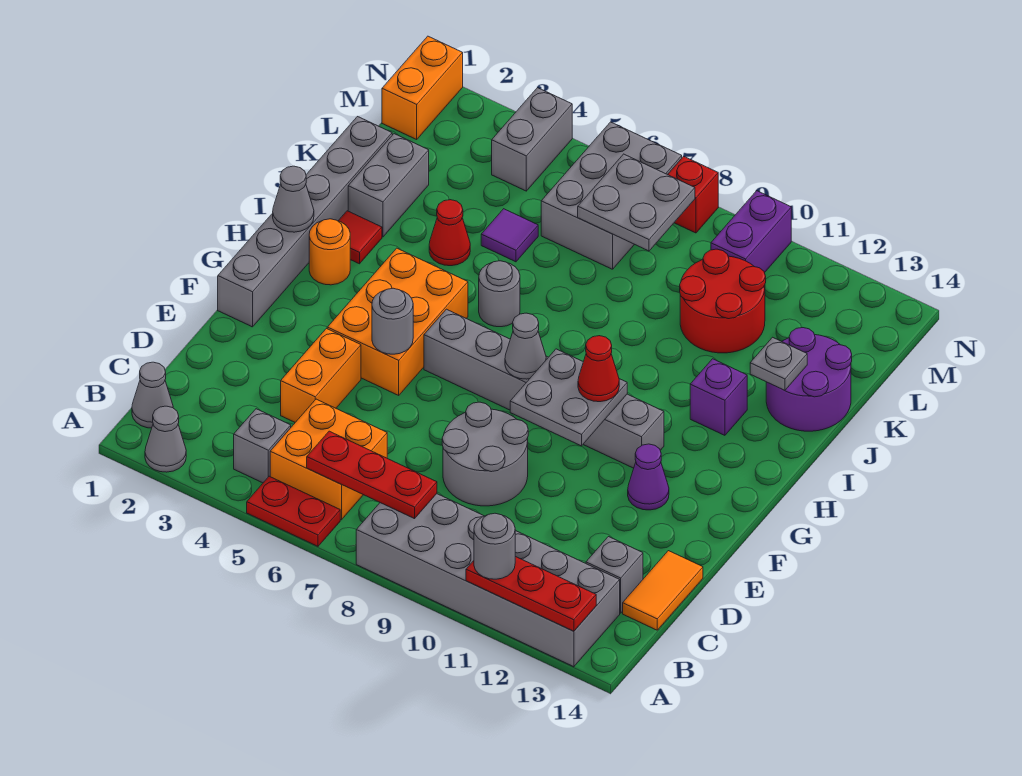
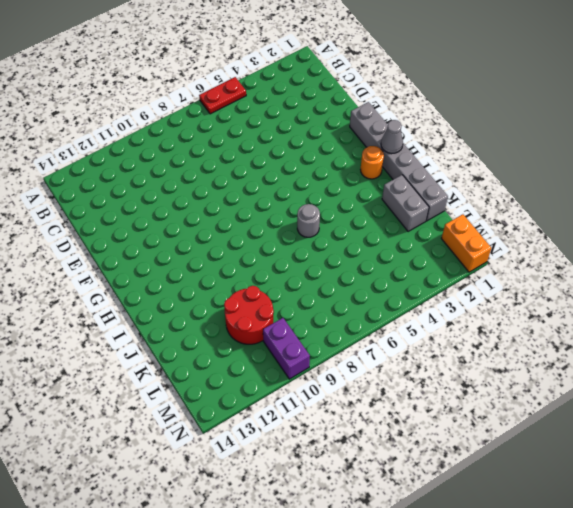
none -> grey cone A2 level 1
none -> grey brick A8:B13 level 1
none -> grey cone B1 level 1
none -> grey brick B4 level 1

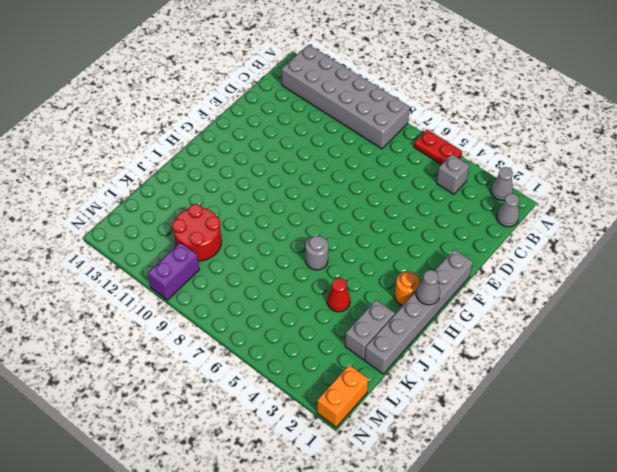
none -> orange brick B5:C6 level 1
none -> grey brick C13 level 1
none -> orange tile C14:D14 level 1
none -> orange brick D4:E4 level 1

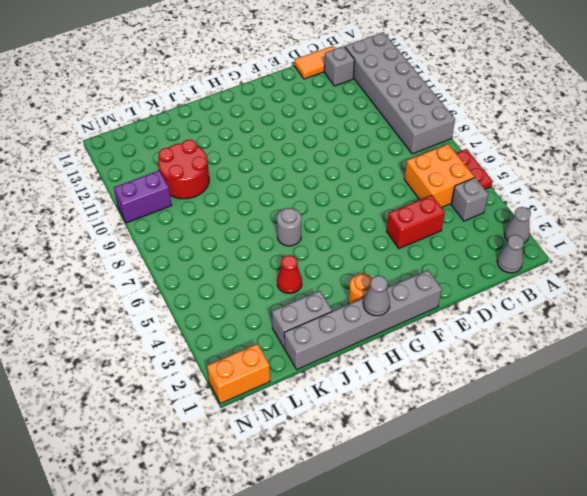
red brick D4:E4 level 1 -> orange brick D4:E4 level 1
none -> grey round brick D8:E9 level 1
none -> orange brick F4:H5 level 1
none -> purple cone F12 level 1
none -> grey brick G6:G11 level 1

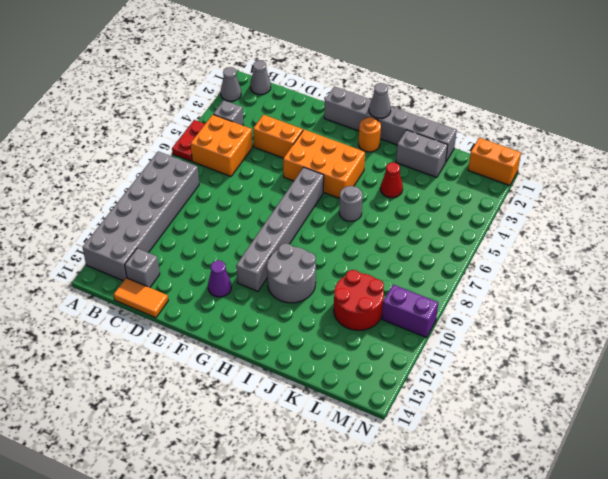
grey round brick H10:I11 level 1 -> grey round brick D8:E9 level 1
none -> red tile I2 level 1
none -> purple brick I12 level 1
none -> purple round brick J13:K14 level 1
none -> purple tile K5 level 1

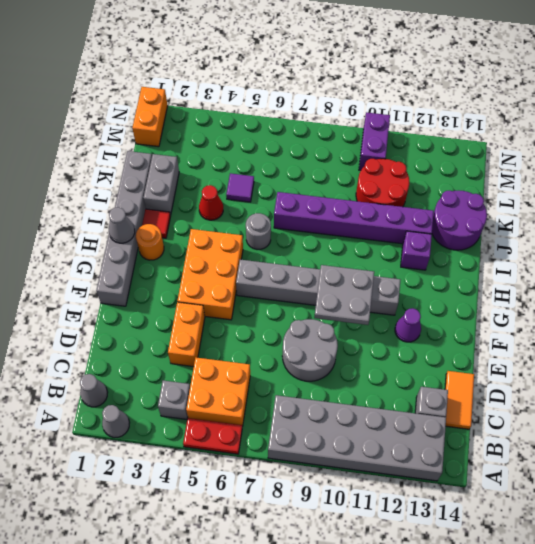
purple brick J7:J12 level 1 -> none
none -> grey brick L6:N7 level 1
none -> grey brick M4:N4 level 1
none -> red brick N8 level 1
none -> red plate A11:A13 level 2

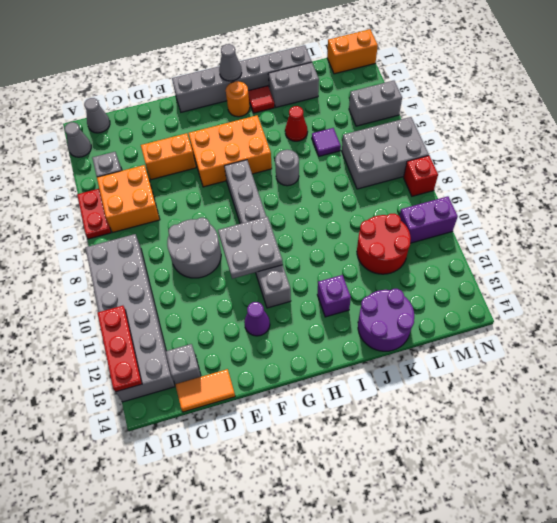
none -> red plate B6:B8 level 2
none -> grey round brick F5 level 2
none -> grey cone G8 level 2
none -> grey plate J13 level 2

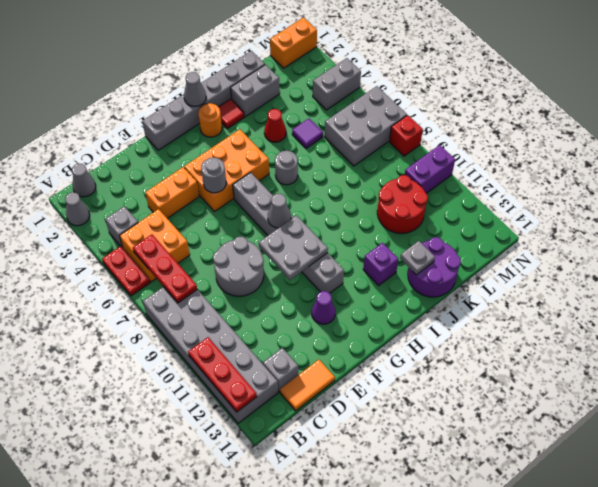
none -> grey plate L7:M8 level 2
none -> grey round brick A11 level 3
none -> red cone G10 level 3

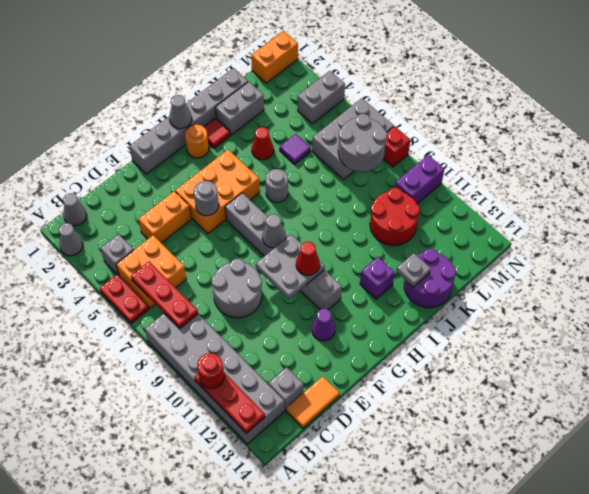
red round brick A11 level 3 -> grey round brick A11 level 3
grey round brick L7:M8 level 2 -> grey plate L7:M8 level 2

